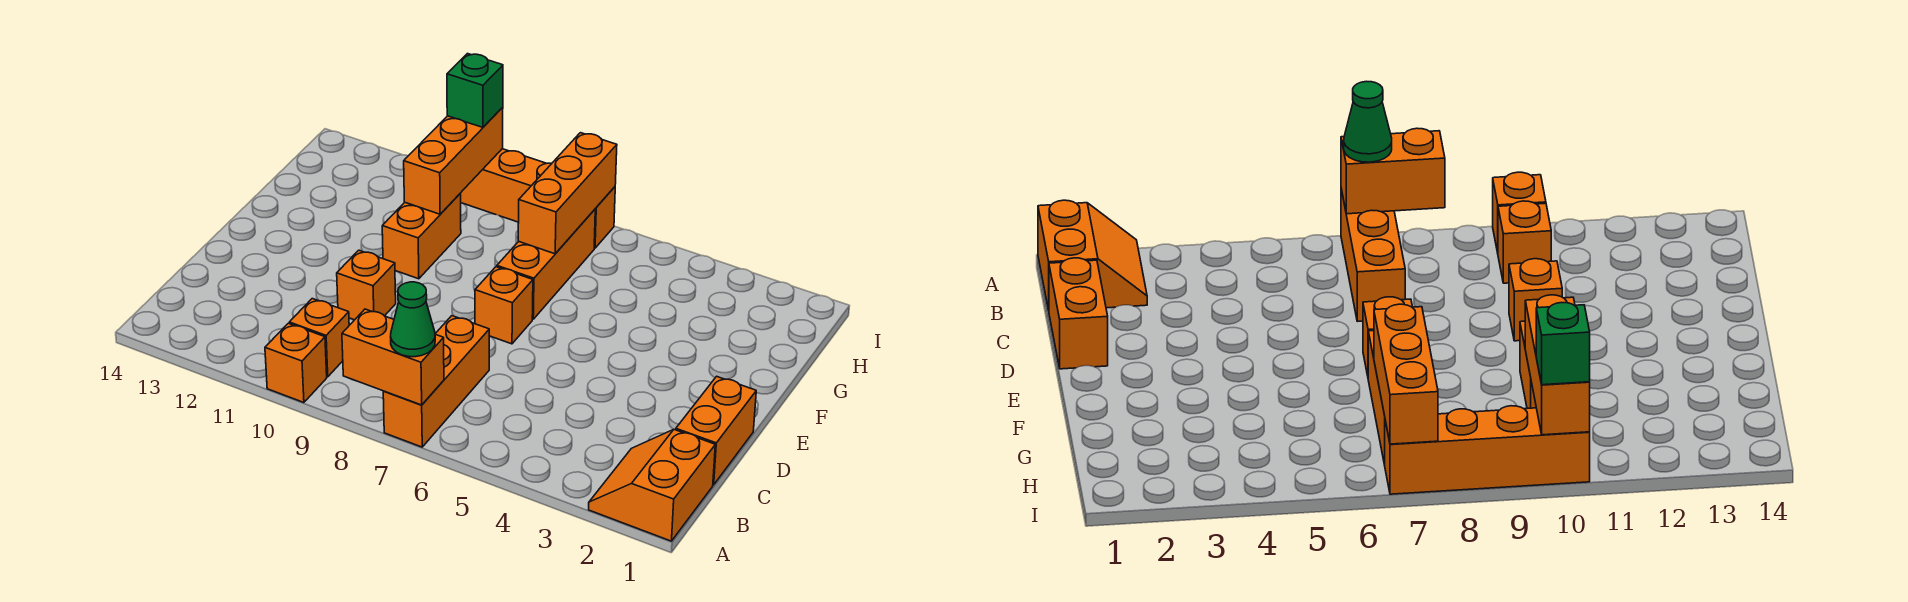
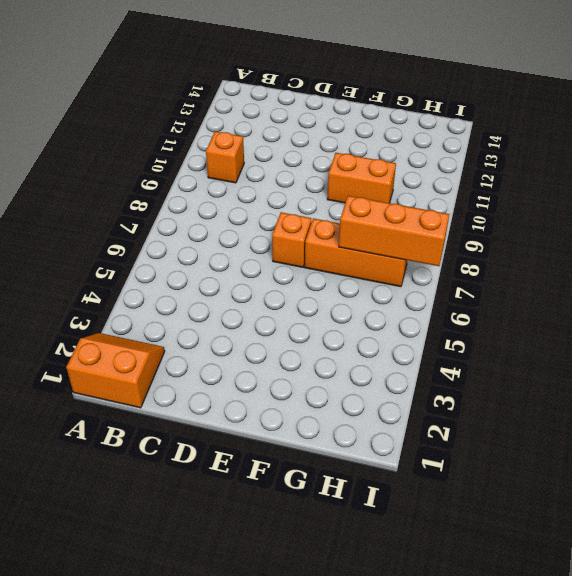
none -> orange brick A7:C7 level 1
none -> orange brick A10 level 1
none -> orange brick C1:D1 level 1

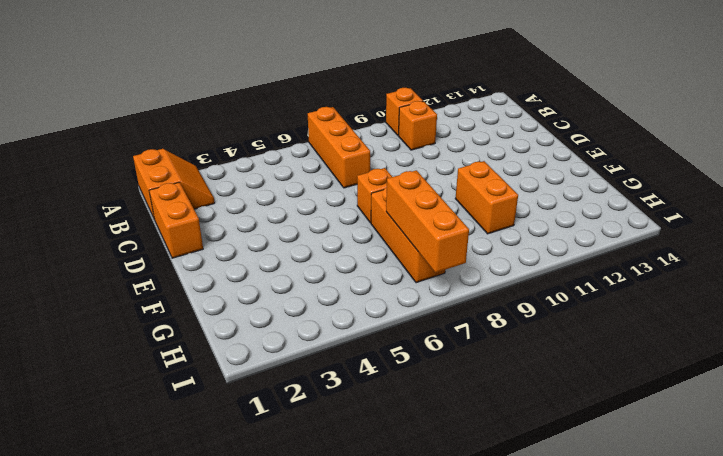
none -> orange brick D10 level 1
none -> orange brick I7:I10 level 1
none -> orange brick A7:A8 level 2

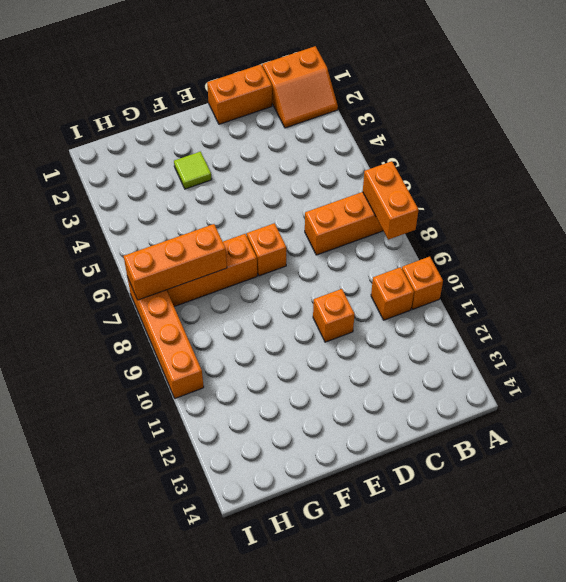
lime tile F3 level 1 -> none
none -> orange brick F10:G10 level 1
none -> orange brick G10:I10 level 2
none -> green cone A7 level 3

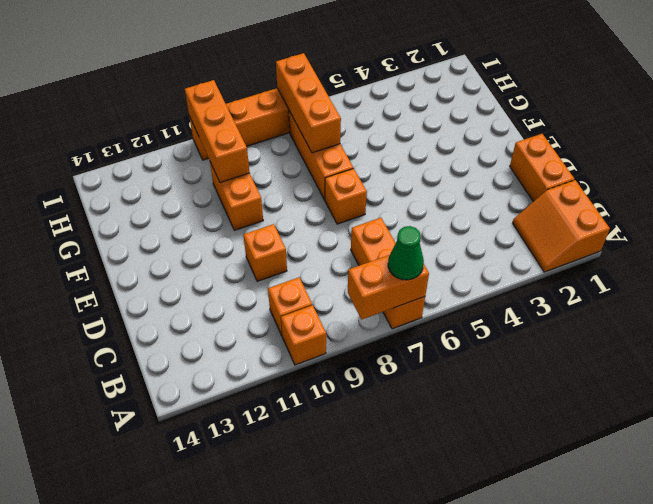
none -> green brick I10 level 3

